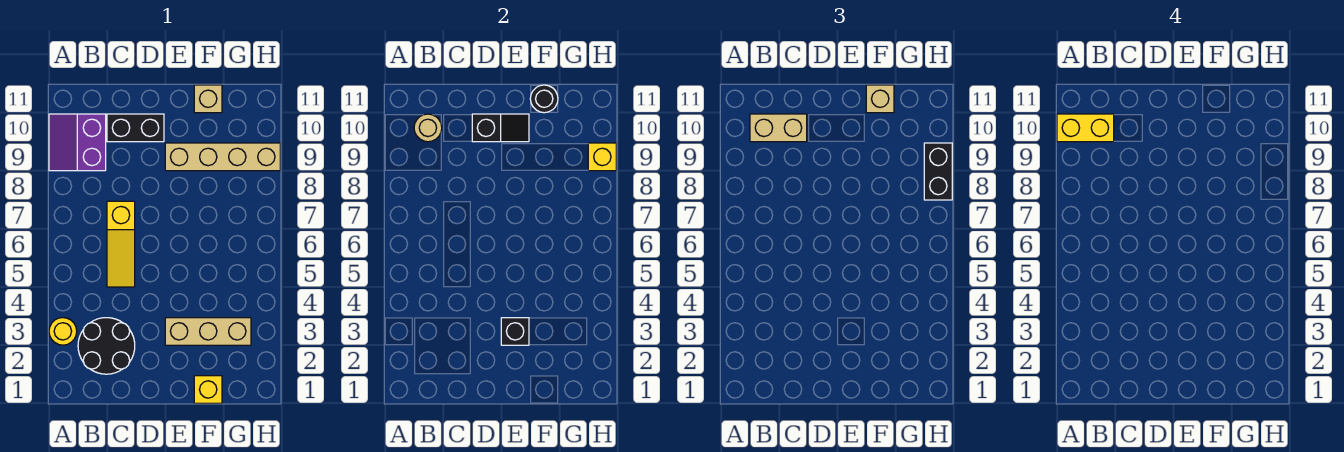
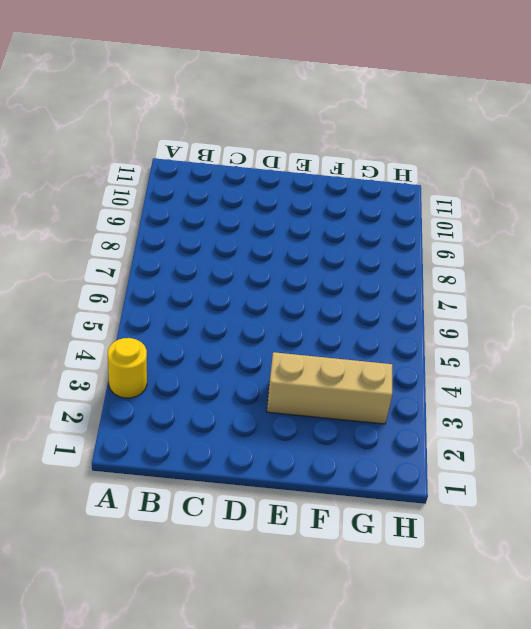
none -> purple slope A9:B10 level 1 top B
none -> black round brick B2:C3 level 1
none -> yellow slope C5:C7 level 1 top 7

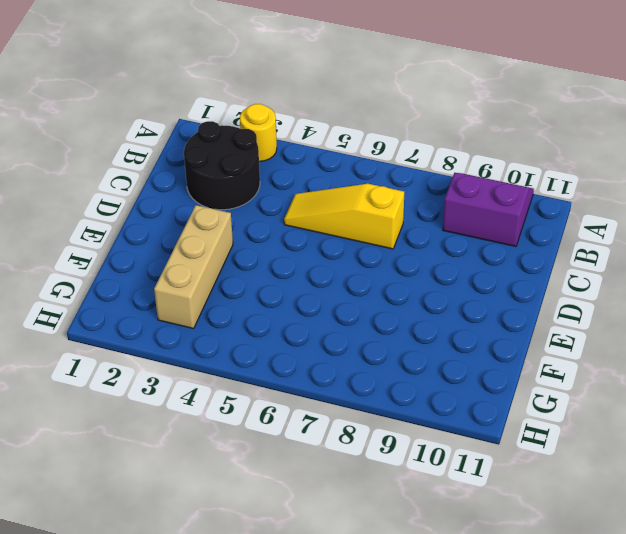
none -> black brick C10:D10 level 1
none -> tan brick E9:H9 level 1
none -> yellow brick F1 level 1

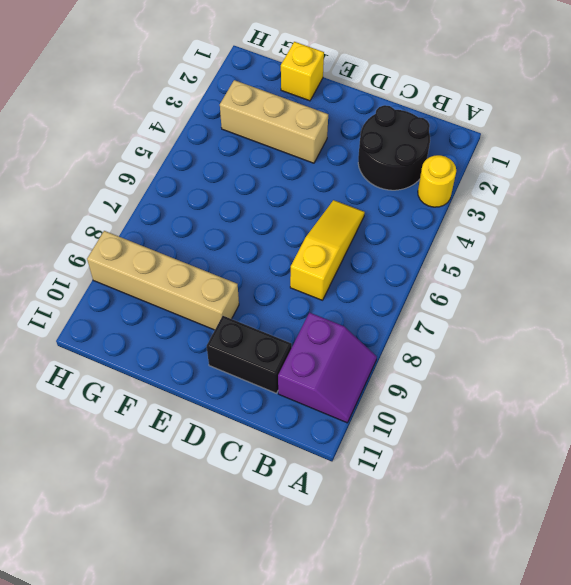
none -> tan brick F11 level 1
none -> tan round brick B10 level 2
none -> black slope D10:E10 level 2 top D

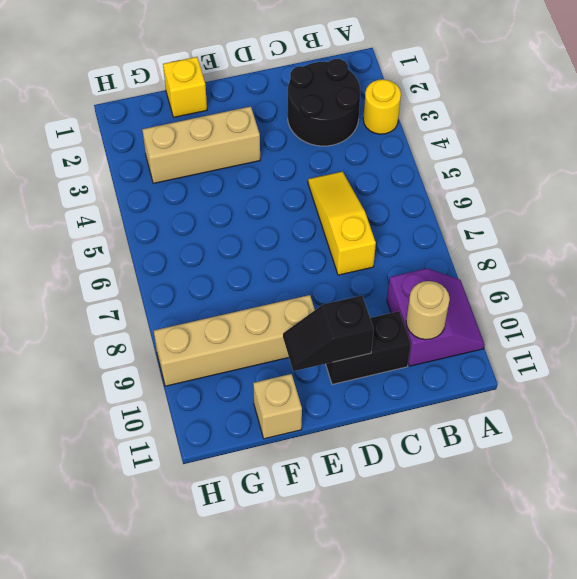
none -> black brick E3 level 2
none -> black round brick F11 level 2
none -> yellow brick H9 level 2

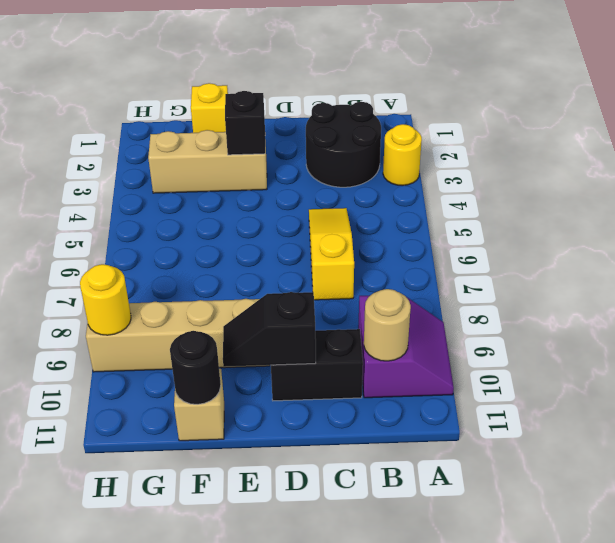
yellow round brick H9 level 2 -> yellow brick H9 level 2
none -> tan brick B10:C10 level 3
none -> tan brick F11 level 3
none -> black brick H8:H9 level 3

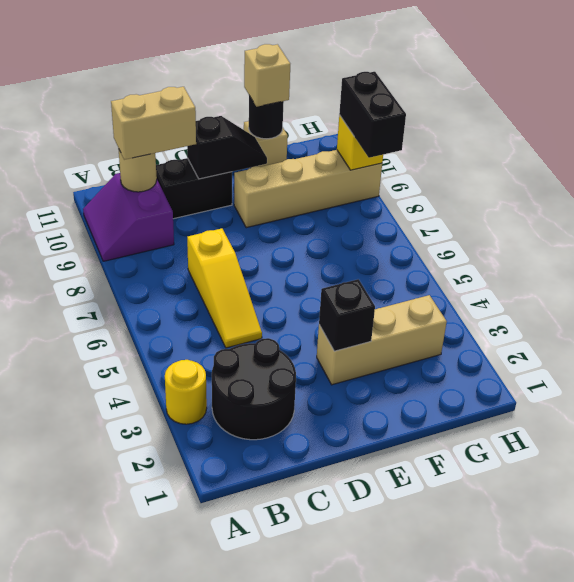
none -> yellow brick F1 level 1
none -> yellow brick A10:B10 level 4

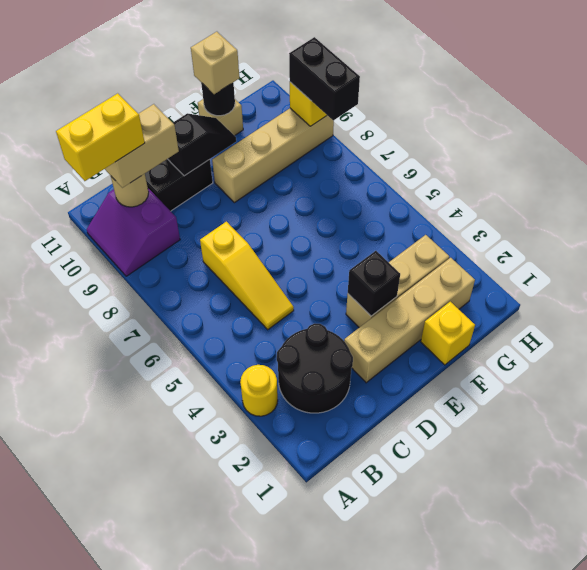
tan brick D2:G2 level 1 -> none

